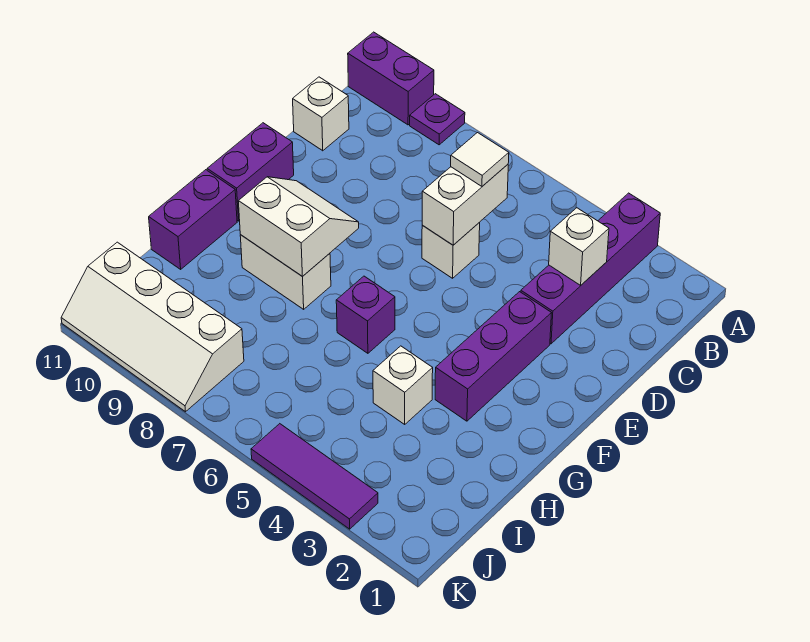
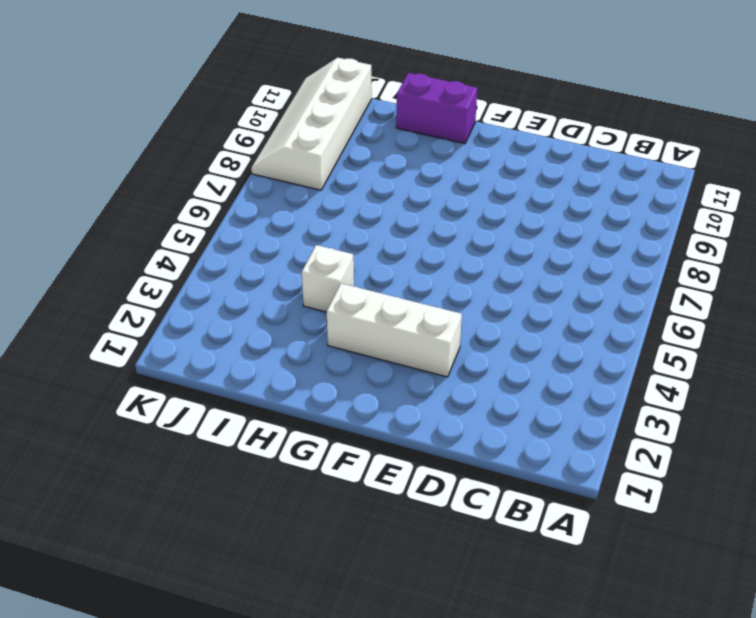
white brick E3:G3 level 1 -> purple brick E3:G3 level 1
none -> purple brick A3:D3 level 1
none -> purple plate A9 level 1
none -> purple brick A10:A11 level 1

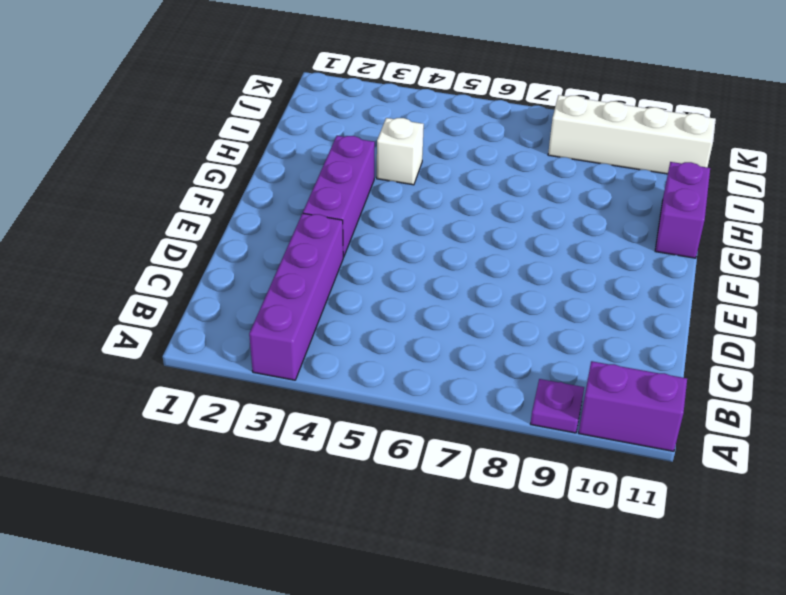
none -> white brick C11 level 1
none -> white brick D6 level 1
none -> purple brick E11:F11 level 1

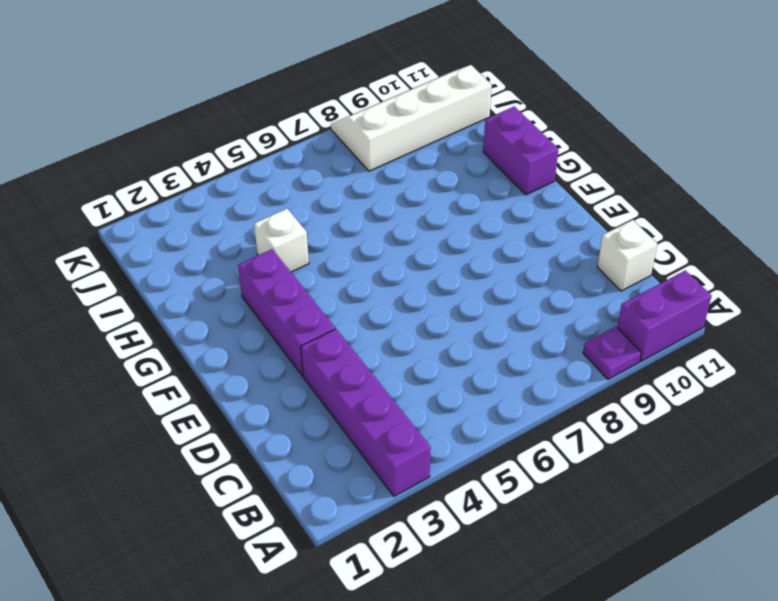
none -> white brick D6 level 1
none -> purple brick E11:F11 level 1
none -> purple brick G6 level 1

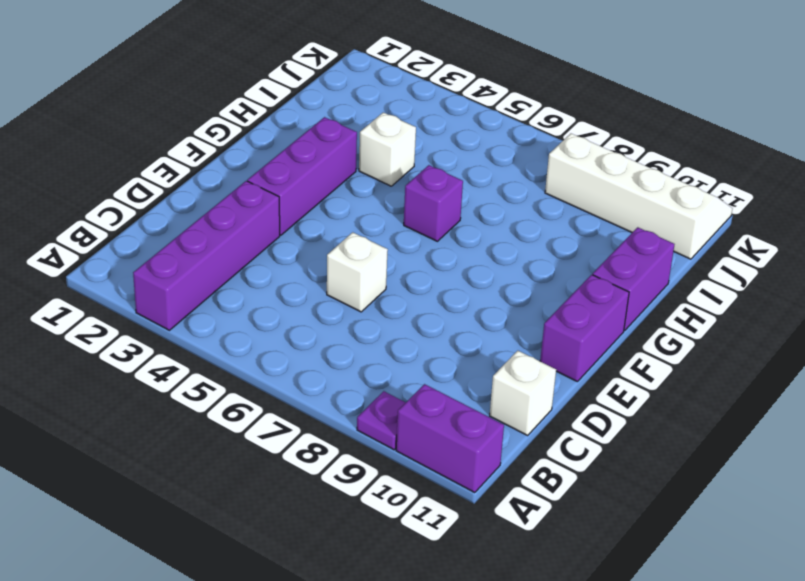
none -> white brick G8:G9 level 1
none -> purple tile K3:K5 level 1
none -> white brick C3 level 2

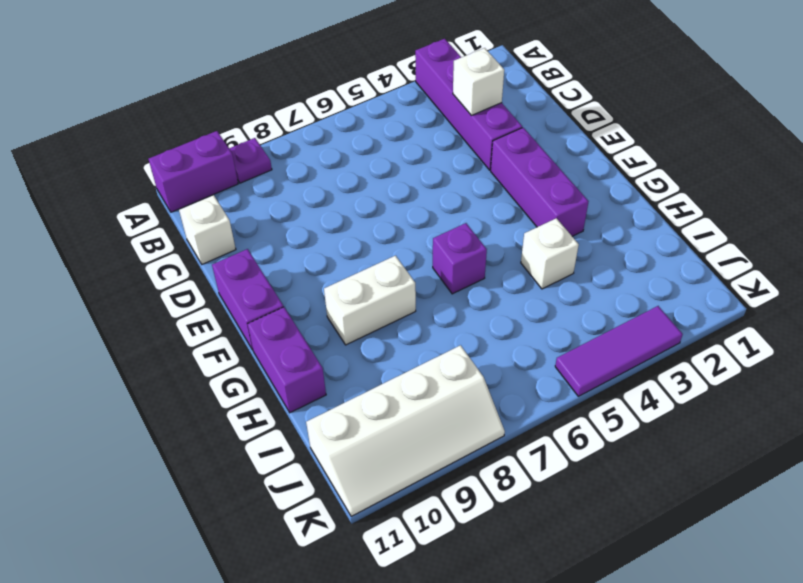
none -> white brick D6 level 1
none -> white brick C6:D6 level 2
none -> white slope F8:G9 level 2 top G

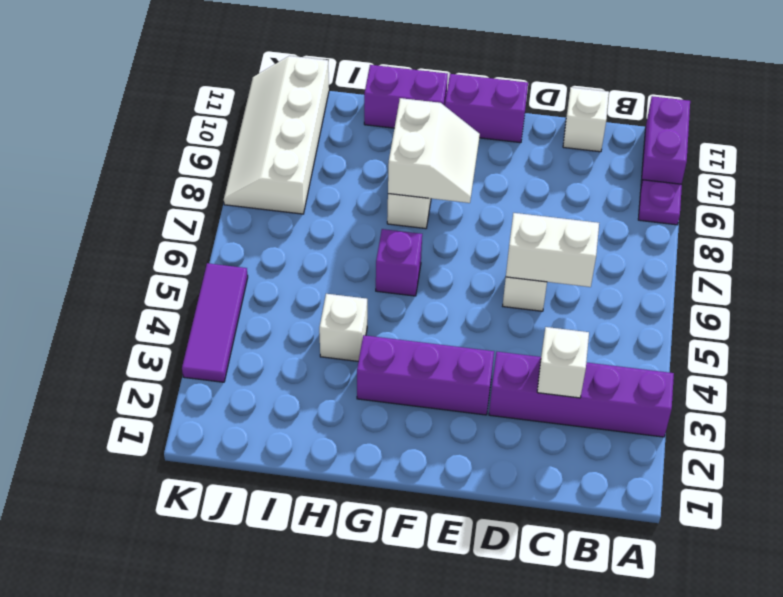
none -> white tile C6 level 3

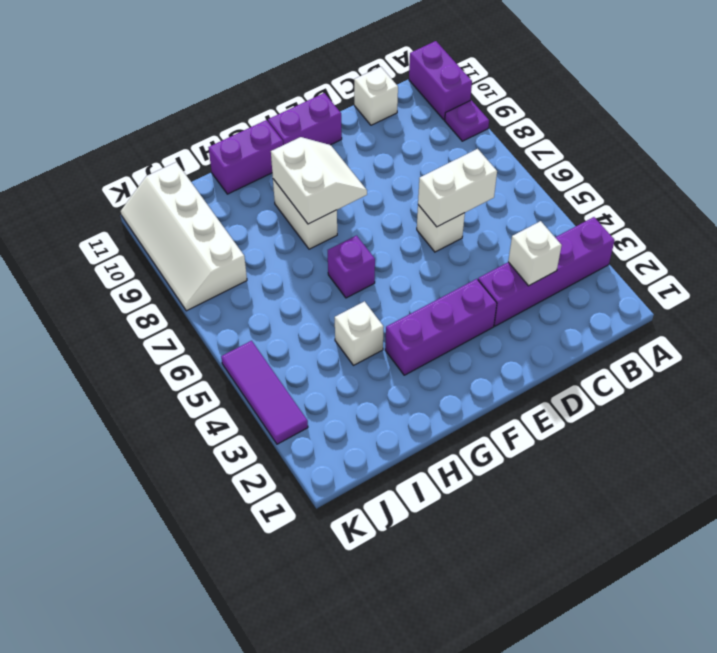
none -> white tile C6 level 3

